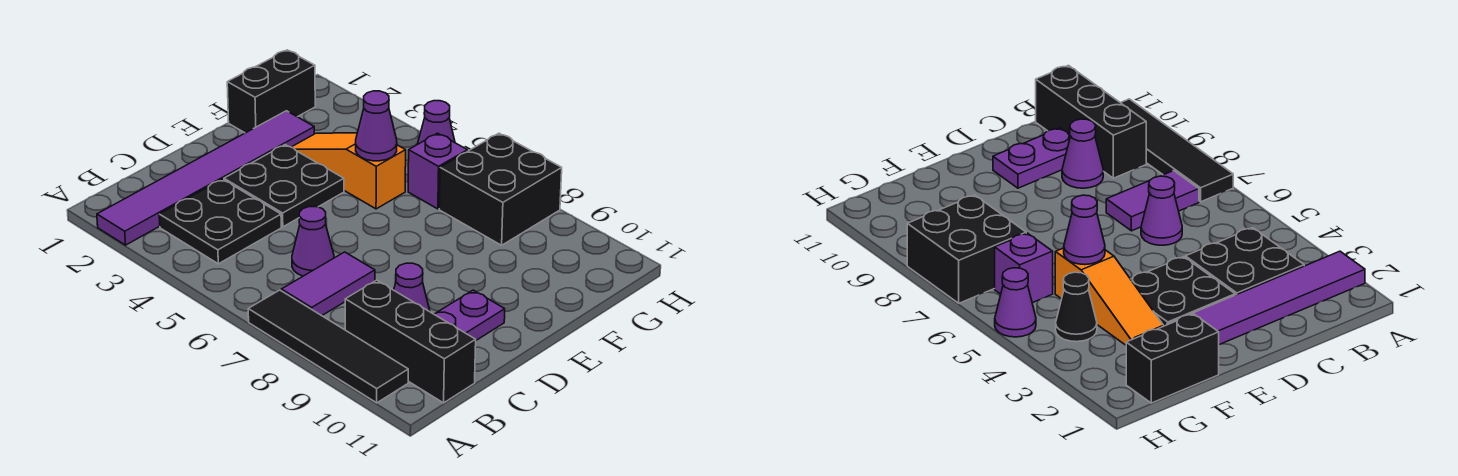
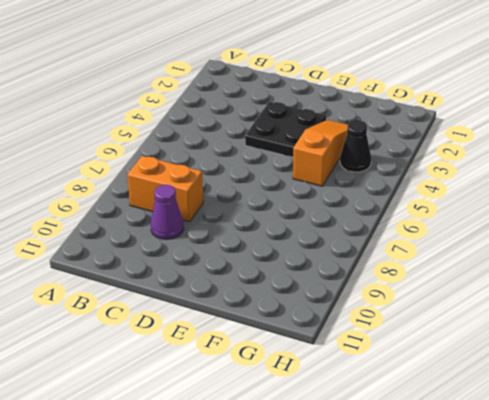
orange brick B8:C8 level 1 -> none
none -> purple tile A2:F2 level 1
none -> black tile A7:A10 level 1
none -> black plate B3:C4 level 1

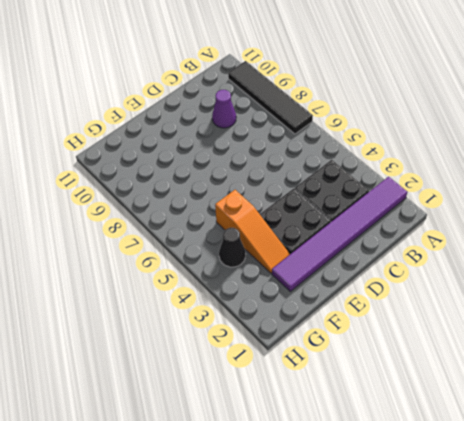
none -> purple tile B7:C7 level 1
none -> black brick B9:B11 level 1
none -> purple cone C6 level 1

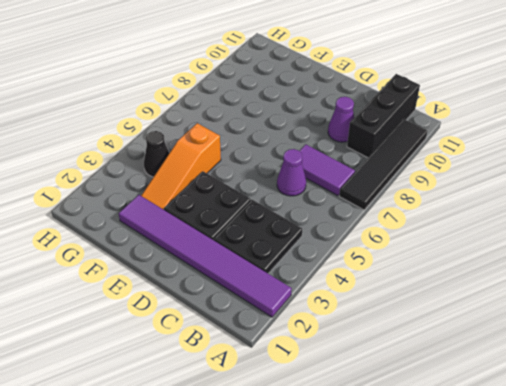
none -> purple plate C10:D10 level 1
none -> black brick F1:G1 level 1
none -> purple brick G6 level 1

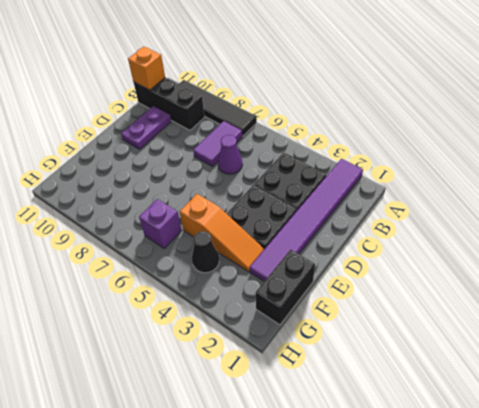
orange brick B11 level 2 -> none
none -> purple cone C9 level 1
none -> black brick G7:H8 level 1
none -> purple cone H5 level 1

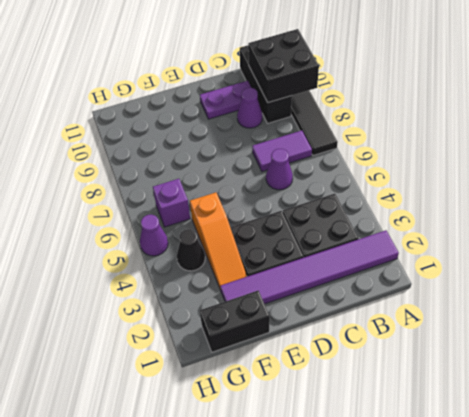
black brick A9:B10 level 2 -> black brick G7:H8 level 1
none -> purple cone F5 level 2

